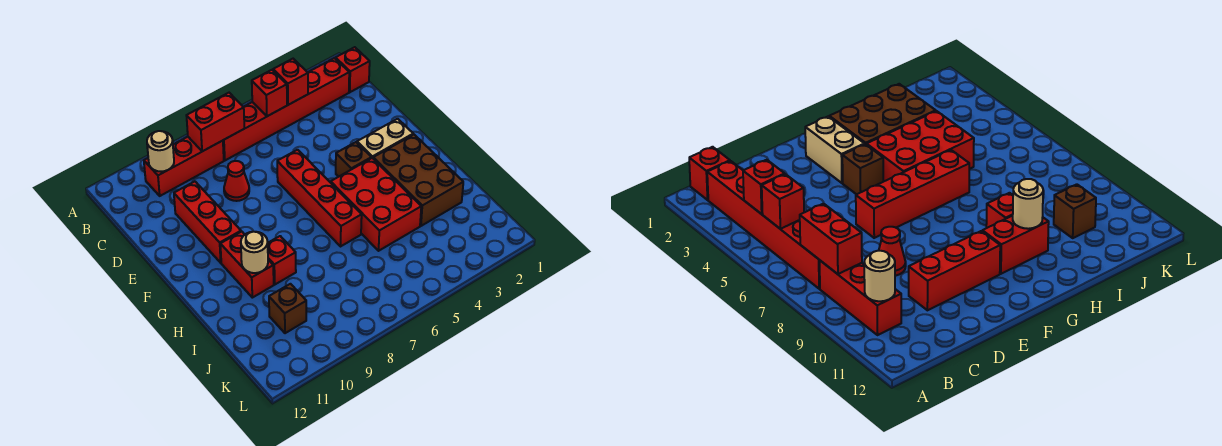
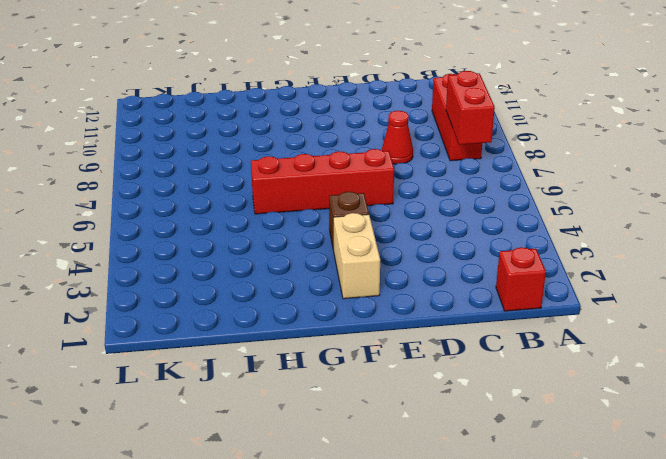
none -> red brick B2:B7 level 1
none -> red brick D10:F10 level 1
none -> brown brick G2:I3 level 1

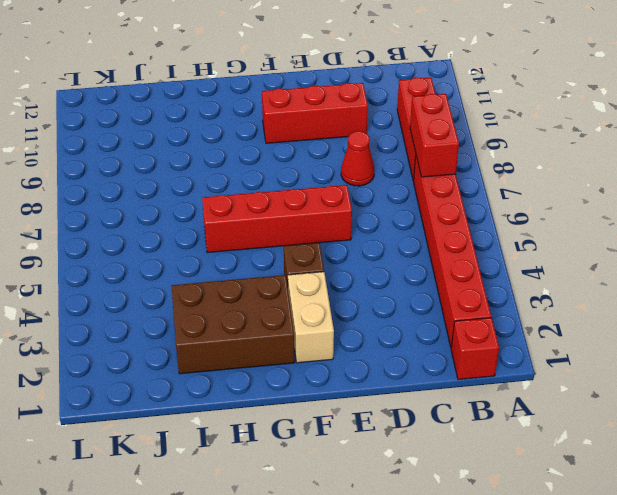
none -> red brick G4:I5 level 1
none -> red brick G10:H10 level 1
none -> red brick H9 level 1

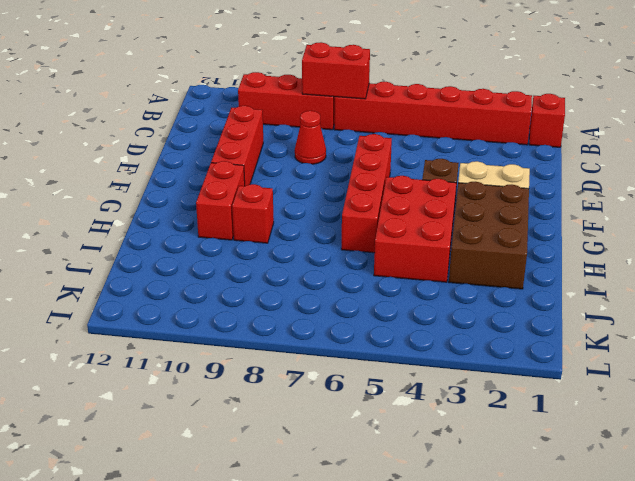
none -> brown brick J10 level 1
none -> red brick B4 level 2
none -> red brick B5 level 2

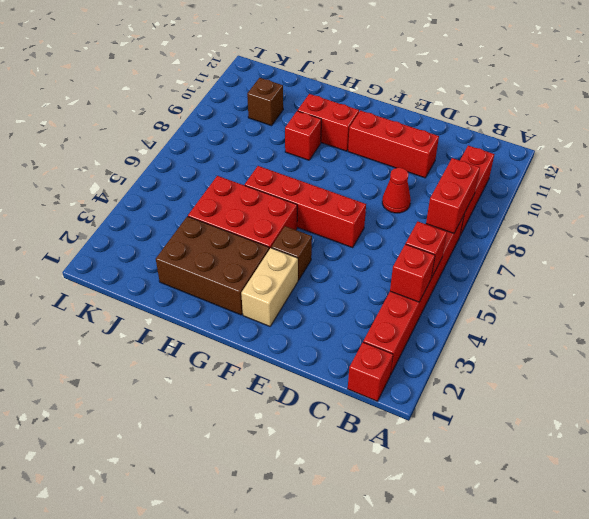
none -> tan round brick B10 level 2
none -> tan round brick H10 level 2

